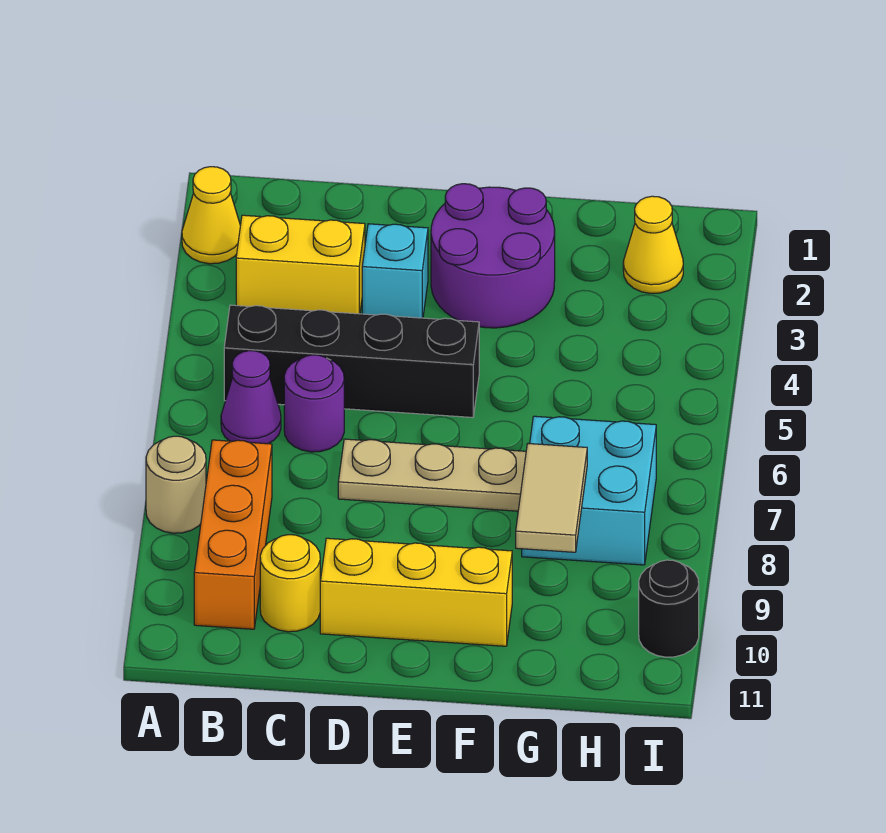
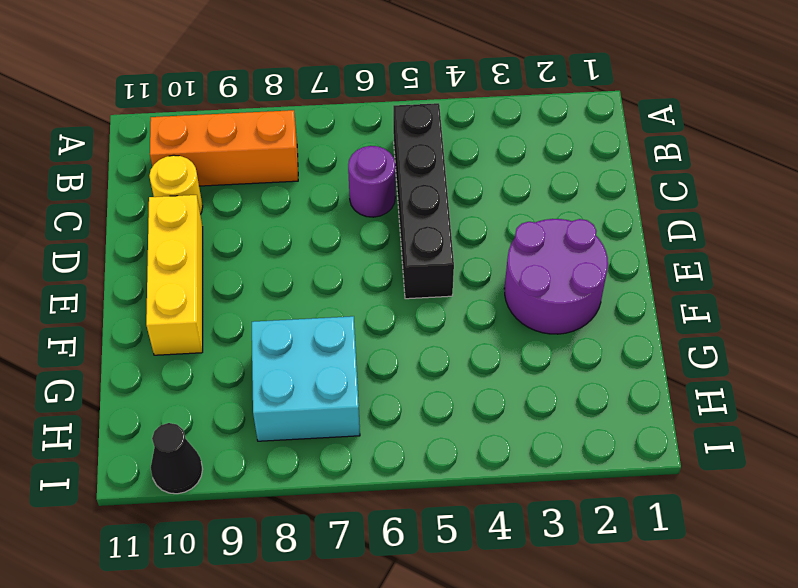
black cone I10 level 1 -> black round brick I10 level 1
none -> yellow cone A2 level 1
none -> tan round brick A8 level 1
none -> yellow brick B3:C3 level 1

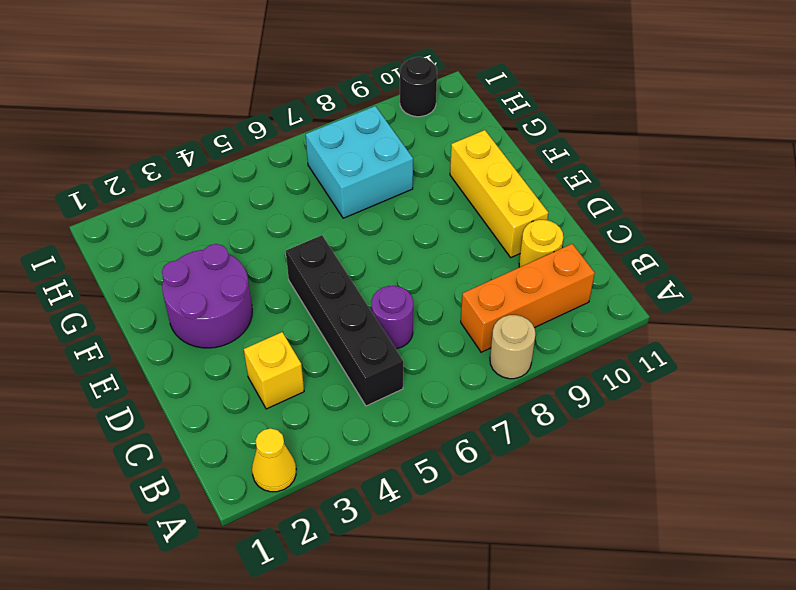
yellow brick C3 level 1 -> yellow brick B3:C3 level 1
none -> purple cone B6 level 1
none -> cyan brick D3 level 1
none -> tan plate D7:F7 level 1

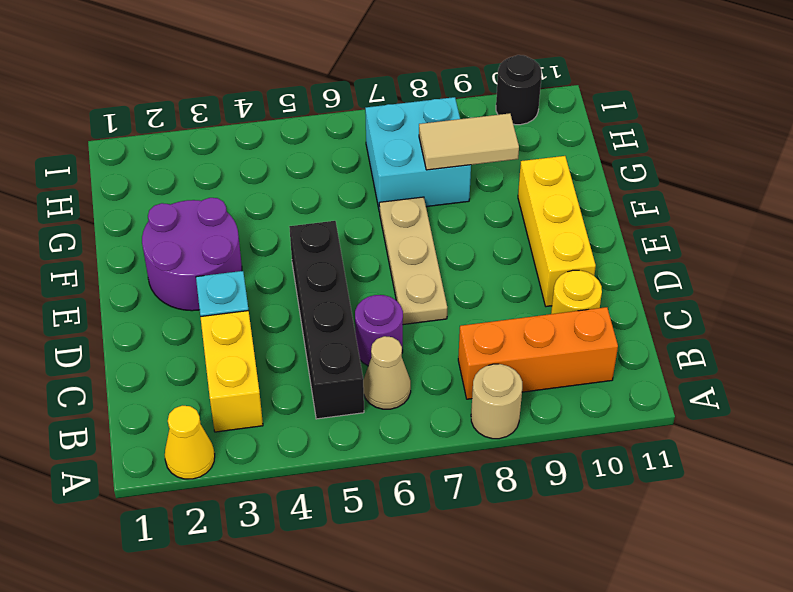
tan cone B6 level 1 -> purple cone B6 level 1
none -> yellow cone H2 level 1

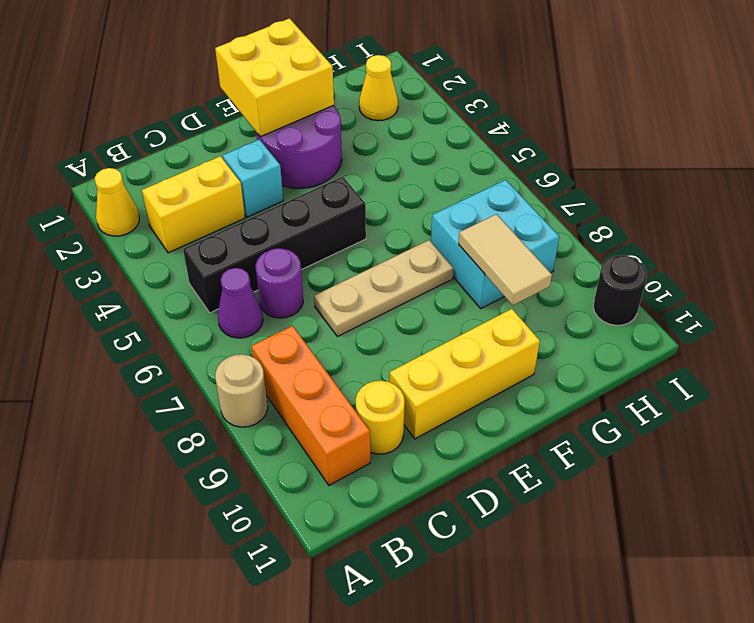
yellow brick E1:F2 level 2 -> none

